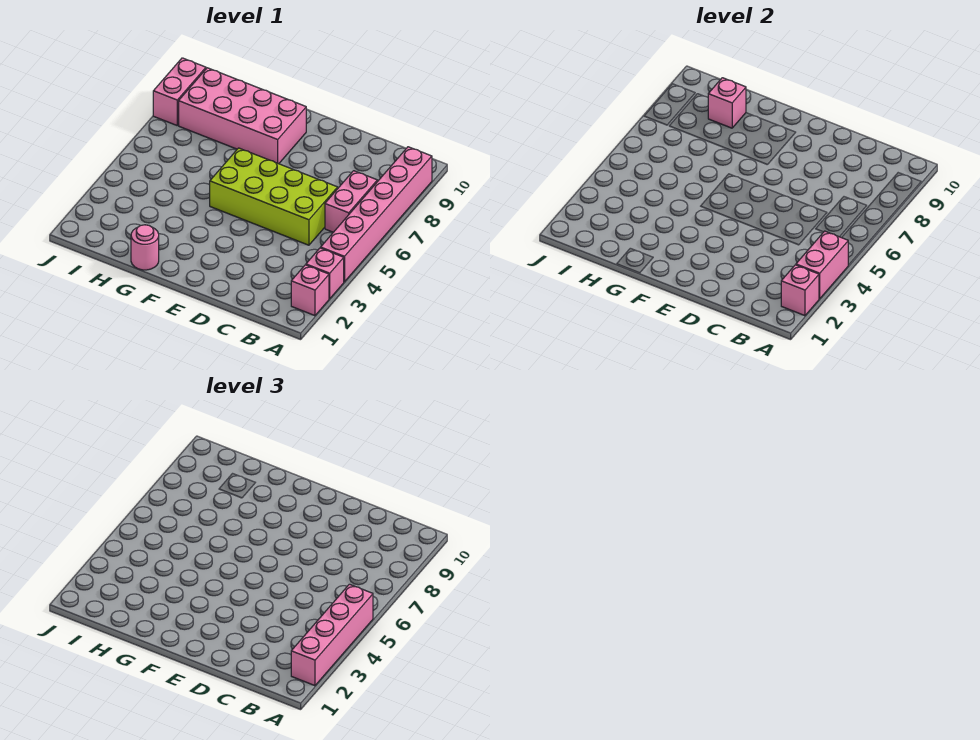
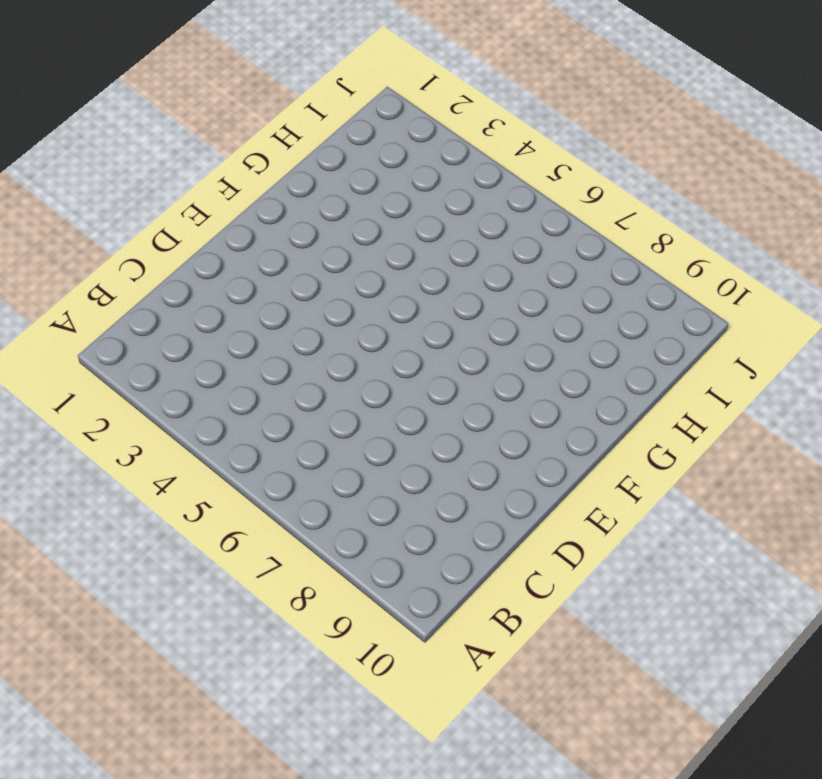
none -> pink brick A2 level 1
none -> pink brick A3 level 1
none -> pink brick A4:A9 level 1

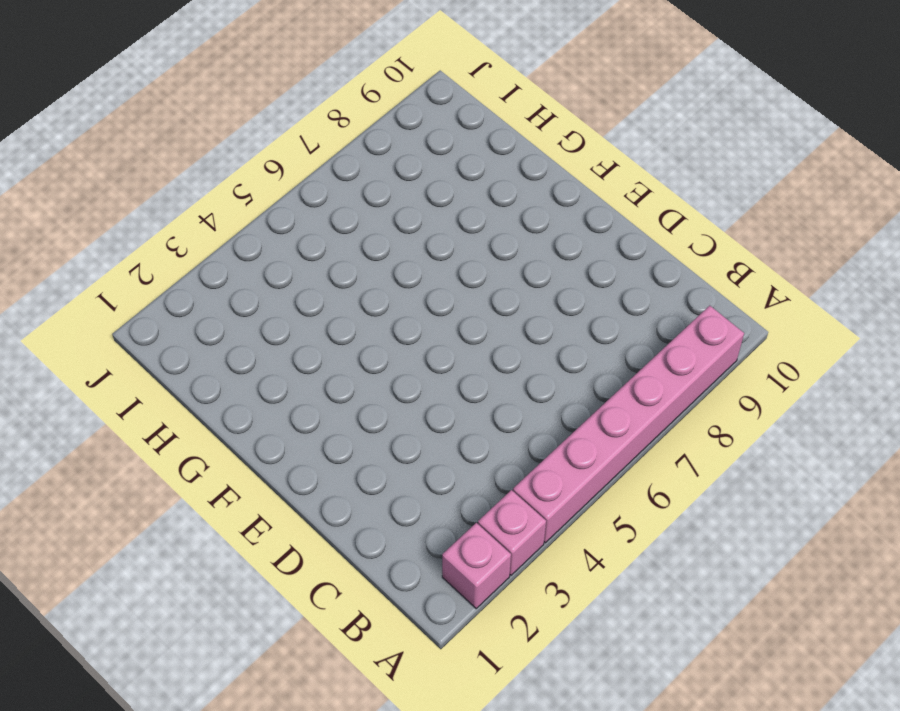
none -> pink brick B6:B7 level 1
none -> lime brick C5:F6 level 1
none -> pink brick F8:I9 level 1

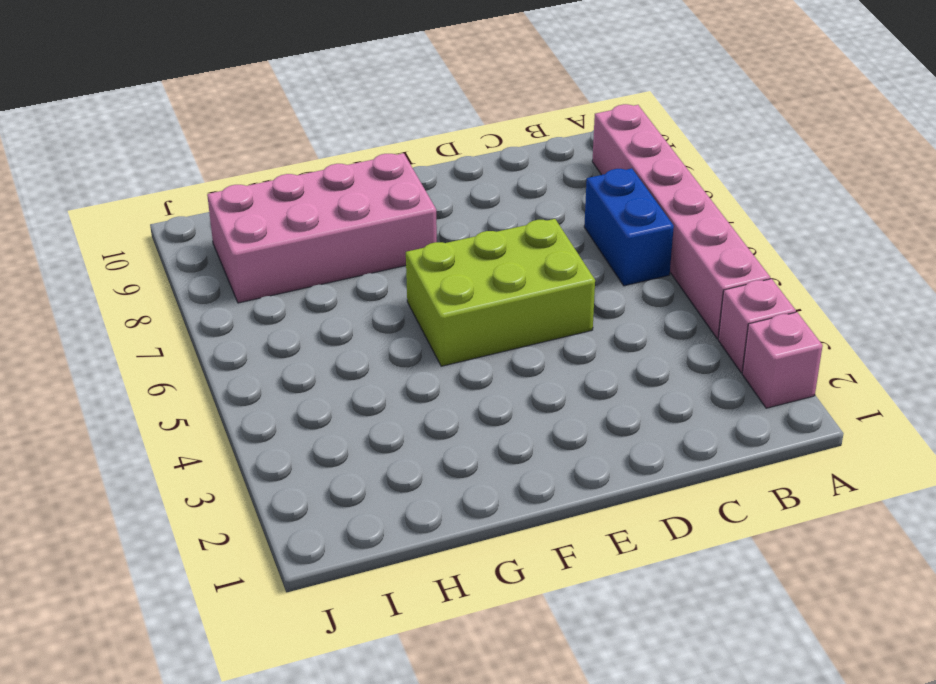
blue brick B6:B7 level 1 -> pink brick B6:B7 level 1
lime brick D5:F6 level 1 -> lime brick C5:F6 level 1
none -> pink round brick G1 level 1
none -> pink brick J8:J9 level 1
none -> pink brick A2 level 2

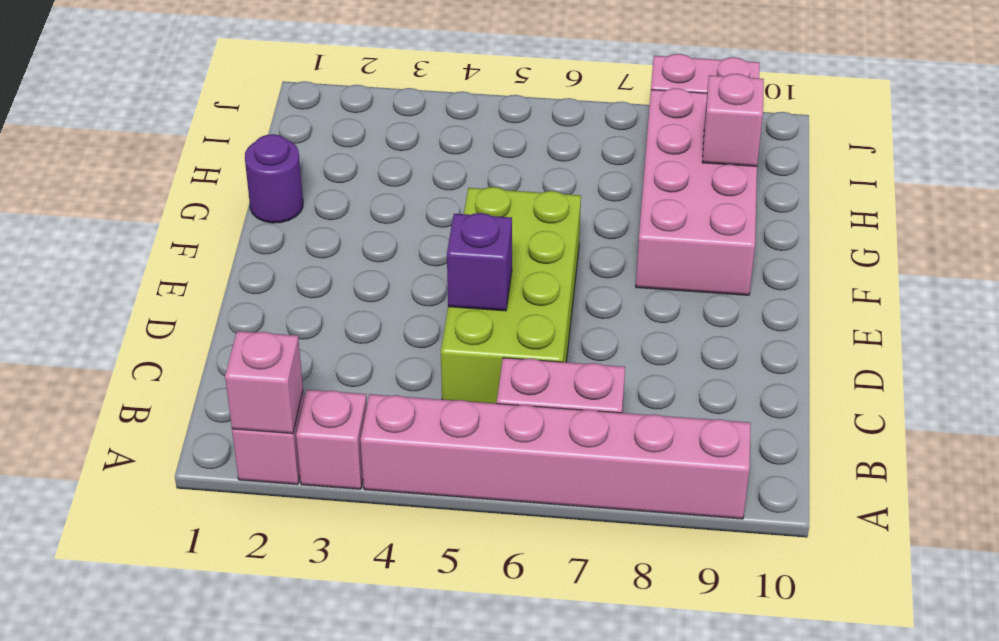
purple brick D5 level 2 -> none
purple round brick G1 level 1 -> pink round brick G1 level 1
none -> pink brick A3:A4 level 2
none -> pink brick A2:A5 level 3

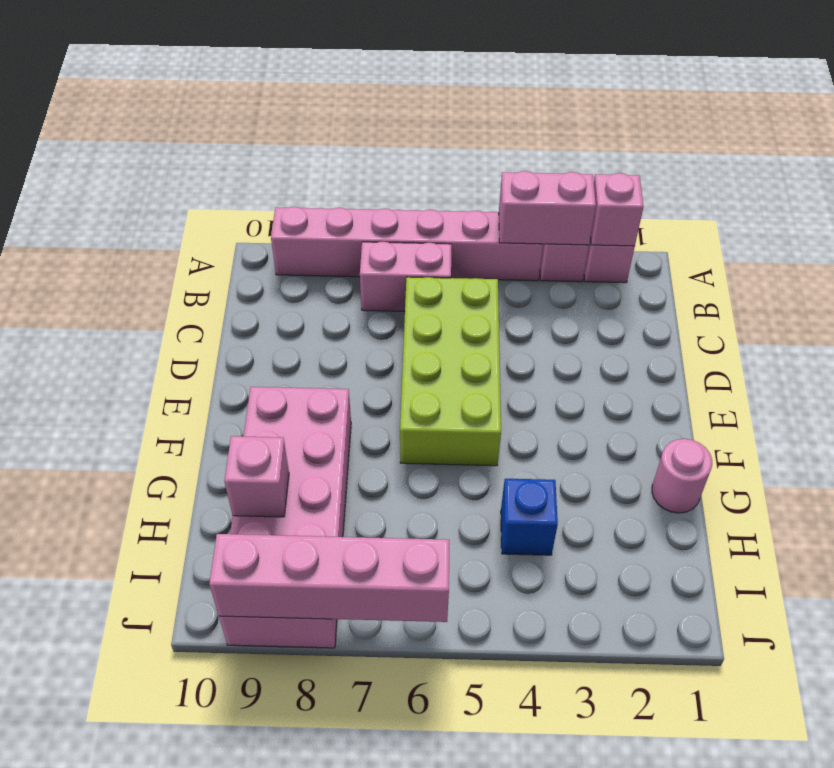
blue brick H4 level 1 -> none
pink brick J6:J9 level 2 -> pink brick A2:A5 level 3

